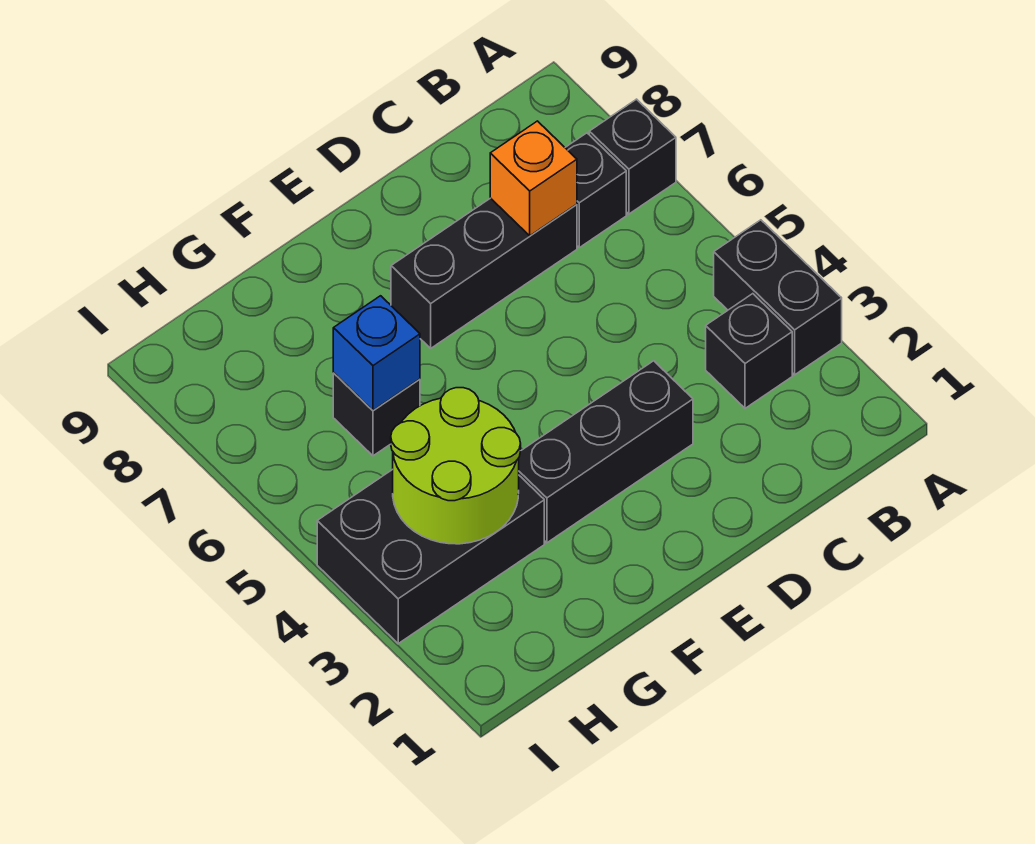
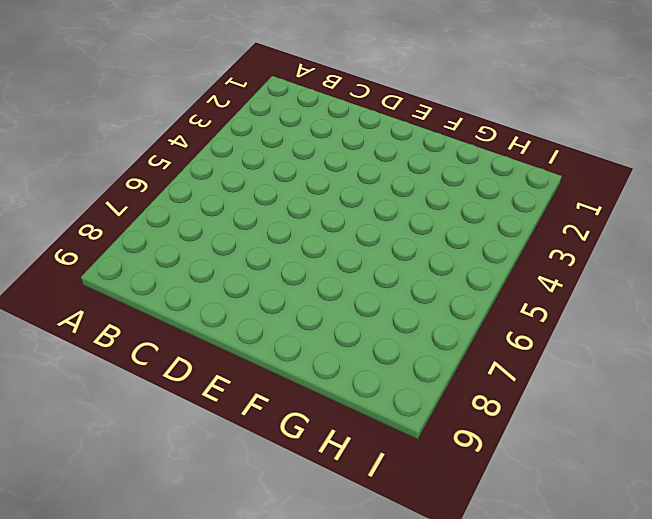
none -> black brick A3:A4 level 1
none -> black brick A7 level 1

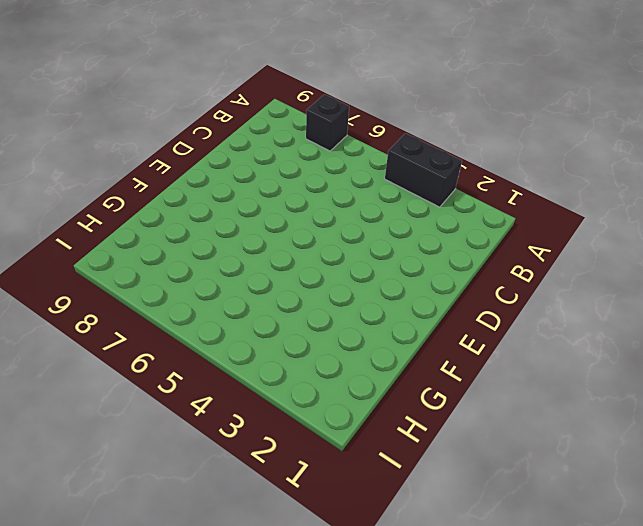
none -> black brick B3 level 1
none -> black brick B7 level 1

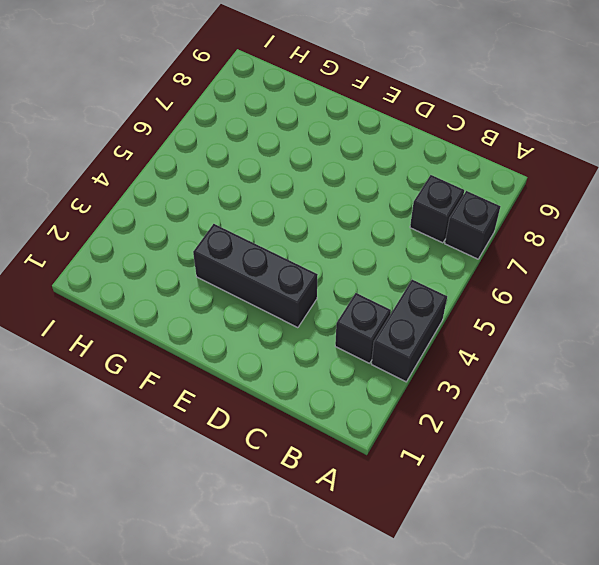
none -> black brick C7:E7 level 1
none -> black brick G3:I4 level 1

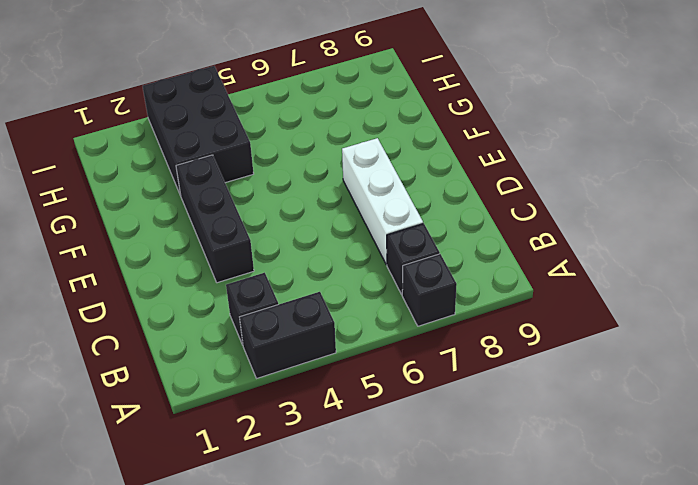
white brick C7:E7 level 1 -> black brick C7:E7 level 1
none -> black brick G6 level 1
none -> orange brick C7 level 2

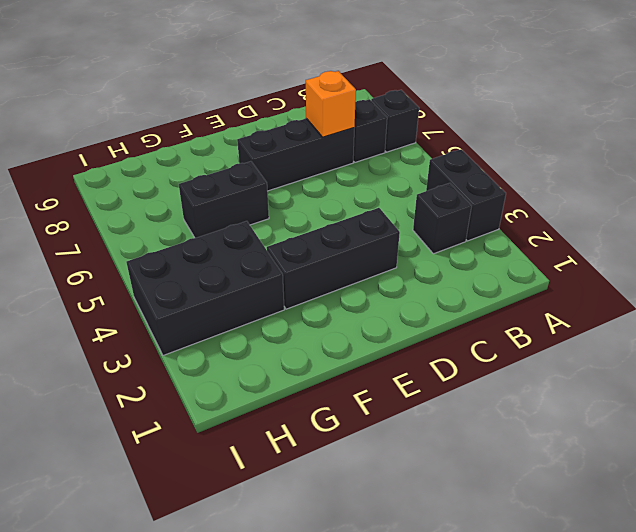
black brick F6:G6 level 1 -> black brick G6 level 1
none -> lime round brick G3:H4 level 2
none -> blue brick G6 level 2

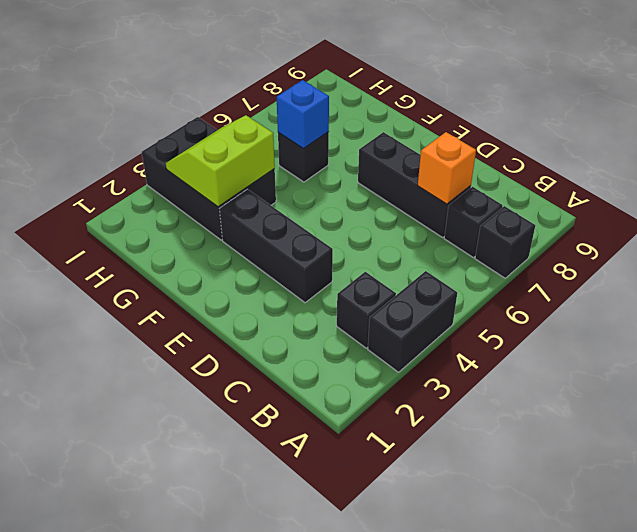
lime slope G3:H4 level 2 top G -> lime round brick G3:H4 level 2

